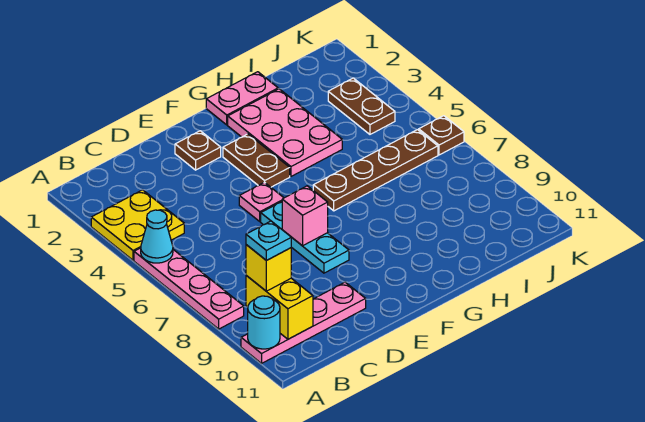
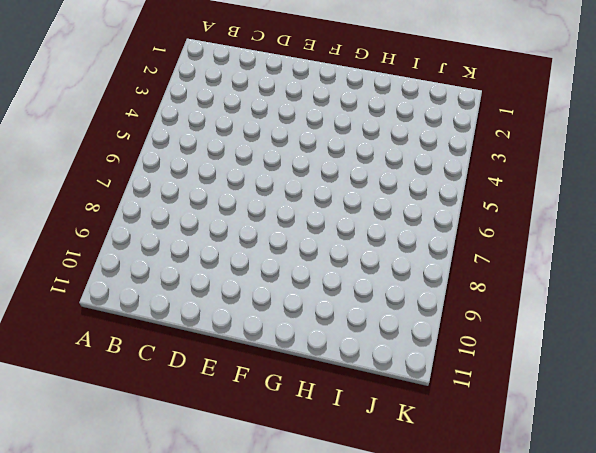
none -> yellow plate A3:B4 level 1
none -> pink plate A5:A8 level 1
none -> pink plate A10:D10 level 1

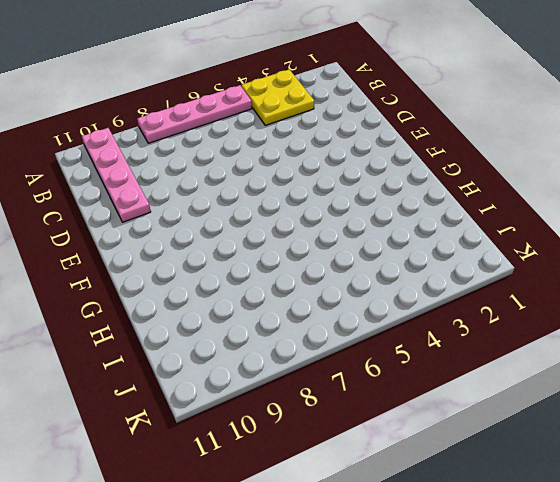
none -> brown plate E2 level 1
none -> pink plate E5 level 1
none -> cyan plate E6:E8 level 1

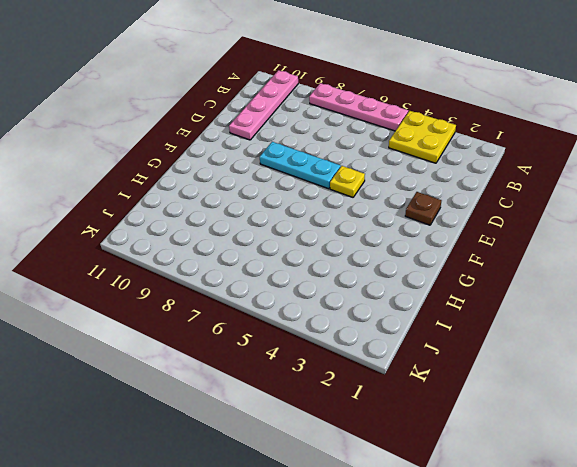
yellow plate E5 level 1 -> pink plate E5 level 1
none -> brown plate F3:F4 level 1
none -> pink plate G1:H1 level 1
none -> pink plate G2:H4 level 1

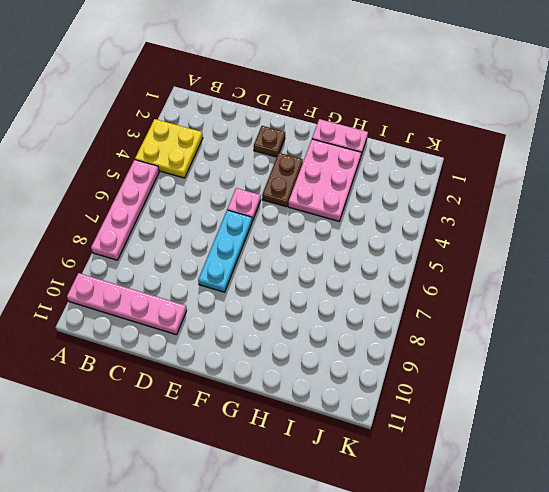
none -> brown plate G6:J6 level 1
none -> brown plate J3:J4 level 1
none -> brown plate K6 level 1

